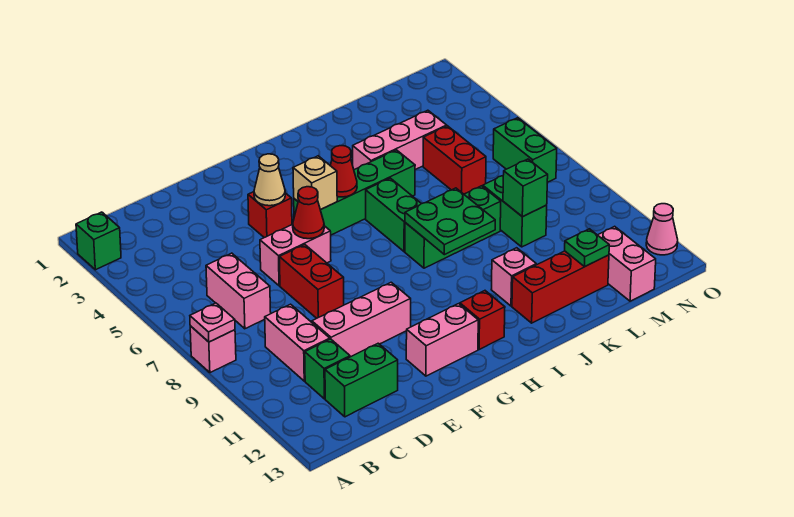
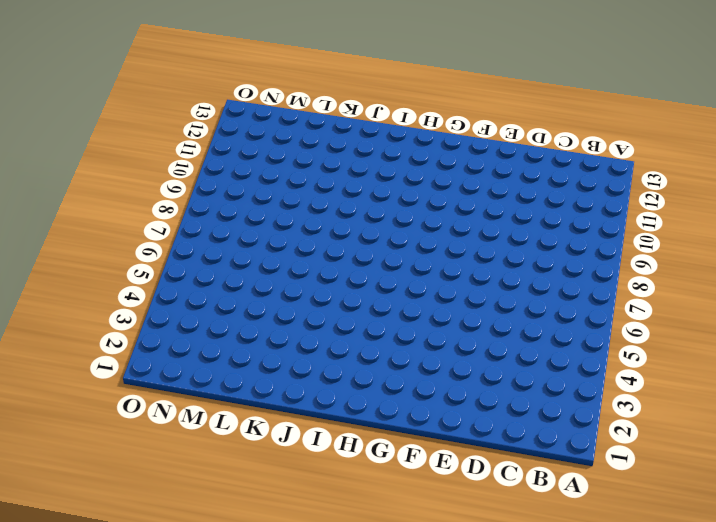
none -> green brick A2 level 1
none -> pink brick A8 level 1
none -> pink brick C6:C7 level 1
none -> pink brick C9:C10 level 1

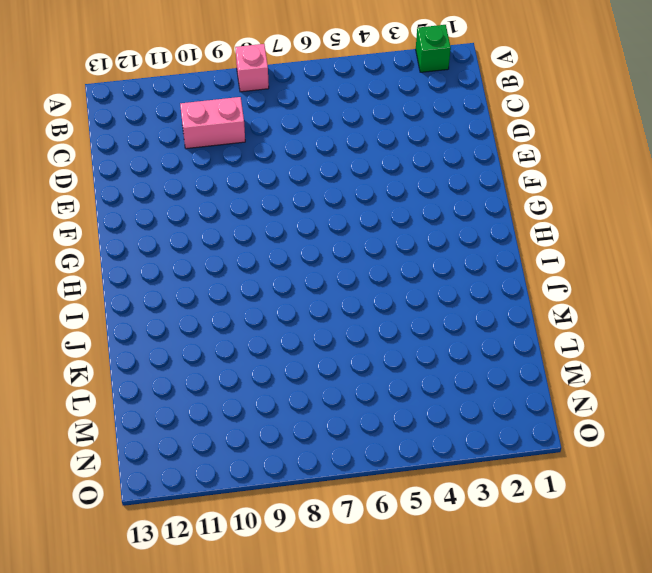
none -> pink brick C6:C7 level 1
none -> green brick C11 level 1
none -> green brick C12:D12 level 1
none -> pink brick D10:F10 level 1

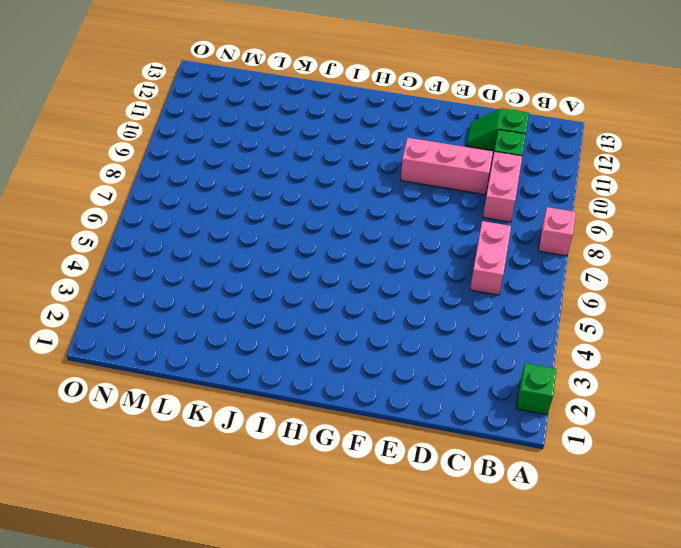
green slope C12:D12 level 1 top C -> green brick C12:D12 level 1
none -> pink brick E6:F6 level 1
none -> red brick E7:E8 level 1
none -> red brick F4 level 1
none -> pink brick F12:G12 level 1

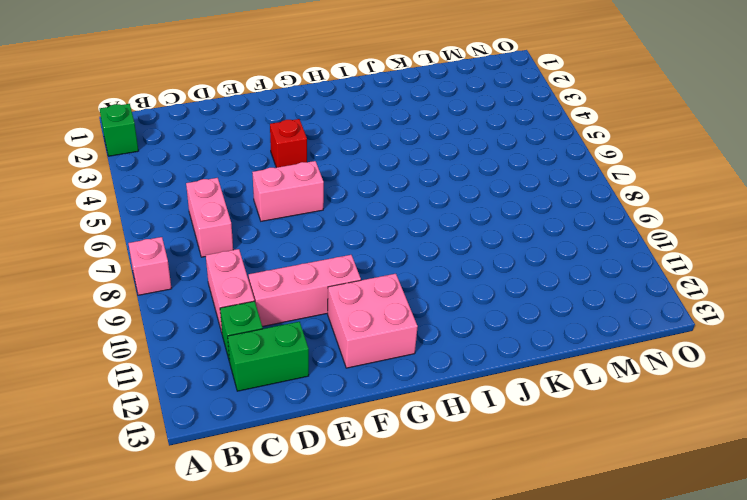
pink brick F11:G12 level 1 -> pink brick F12:G12 level 1
none -> red brick E7:E8 level 1
none -> green brick G5:J5 level 1
none -> red brick H12 level 1
none -> green brick I6:I7 level 1

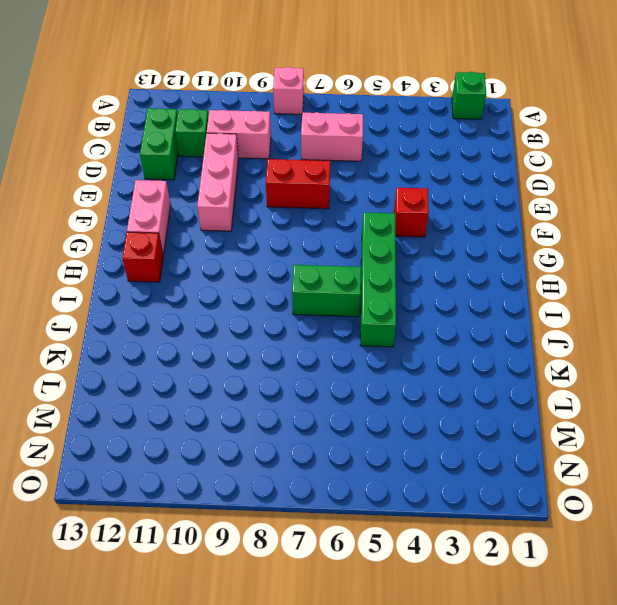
none -> pink brick E6:F6 level 1
none -> green brick I8:K8 level 1
none -> pink brick J4:L4 level 1
none -> pink brick J11 level 1

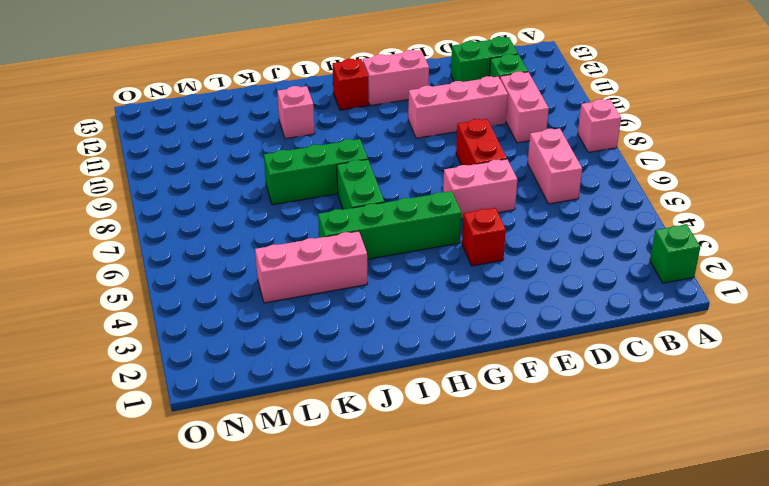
none -> red brick J12:L12 level 1
none -> red brick L5:L6 level 1
none -> green brick L8:L9 level 1
none -> pink brick M12:M13 level 1

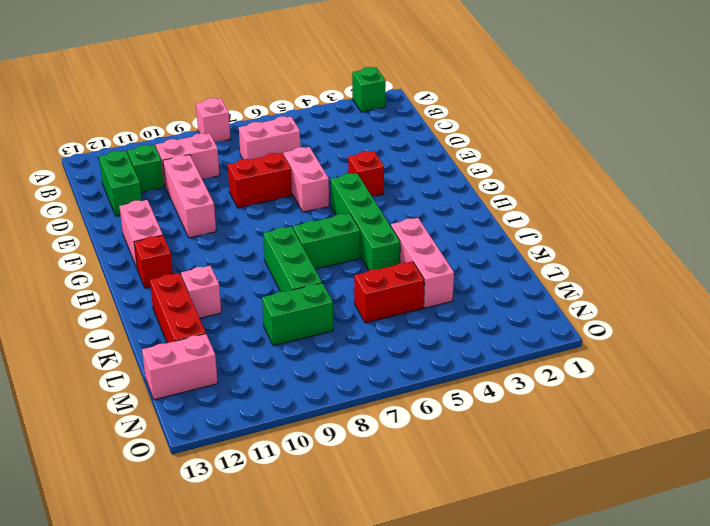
none -> green brick N6:N7 level 1
none -> pink cone O12 level 1
none -> pink plate A8 level 2
none -> tan cone F4 level 2

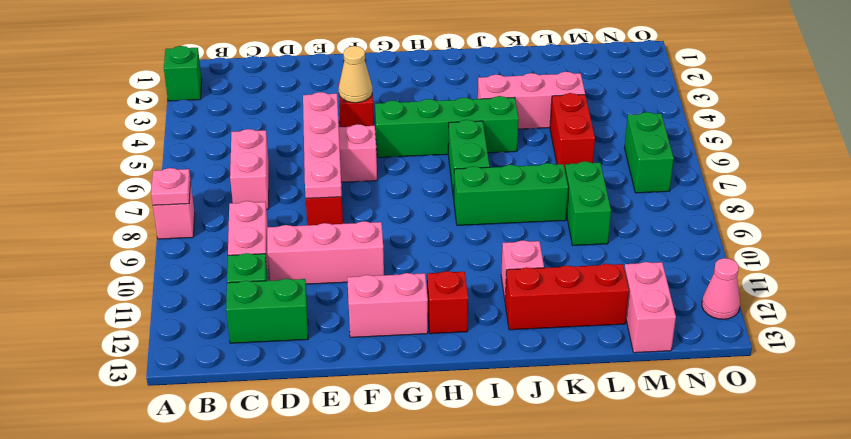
pink plate E5:E8 level 2 -> none
none -> red cone F6 level 2
none -> tan brick G5 level 2
none -> red cone H5 level 2
none -> green plate I8:J9 level 2

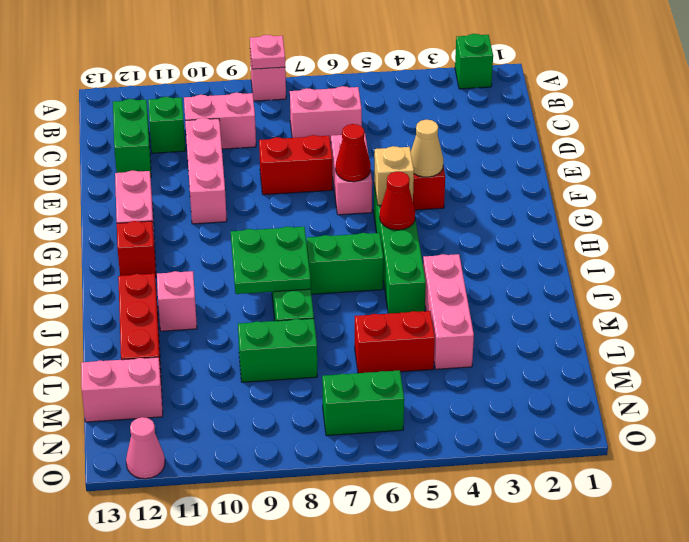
none -> green brick L9 level 2
none -> green plate L12 level 2

